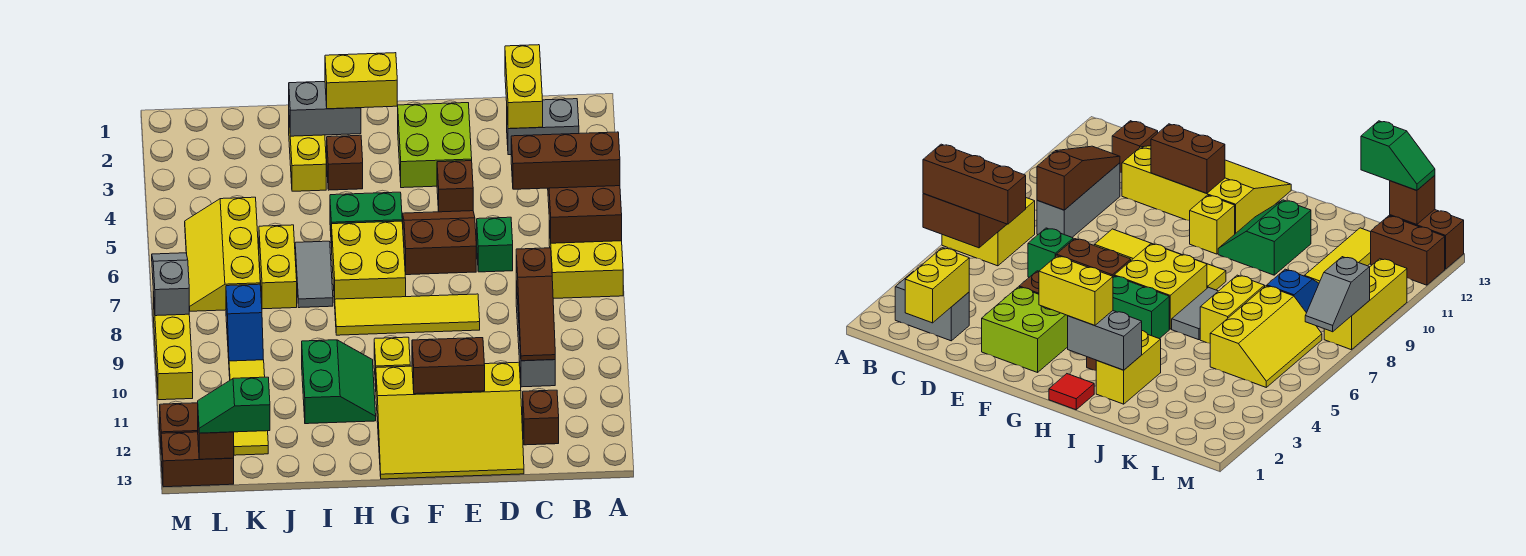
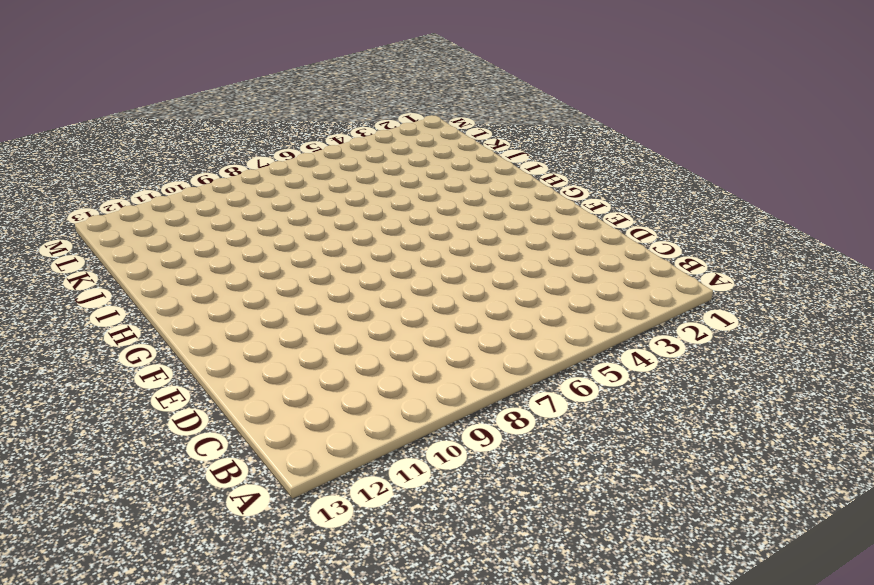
none -> yellow brick A6:B7 level 1
none -> grey brick B2:C2 level 1
none -> grey brick C8:C10 level 1
none -> brown brick C12 level 1

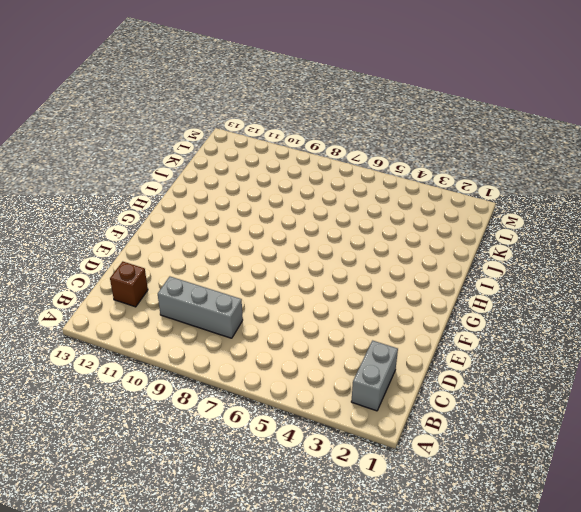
none -> yellow brick A6:B7 level 1
none -> green brick D6 level 1
none -> yellow slope D11:G13 level 1 top 11
none -> lime brick E2:F3 level 1

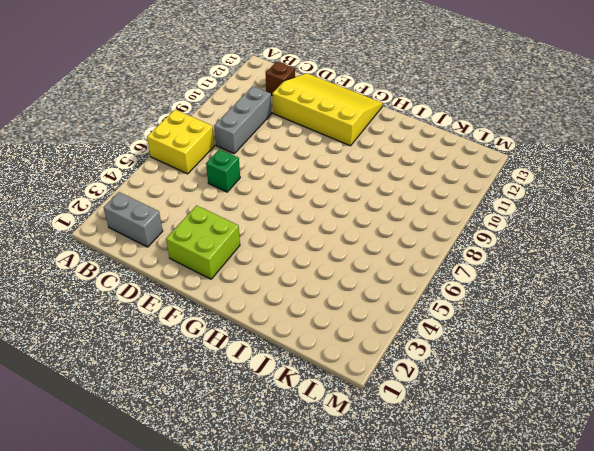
none -> brown brick E4 level 1
none -> brown slope E5:F6 level 1 top 6
none -> yellow tile E8:H8 level 1
none -> green brick G5:H5 level 1

